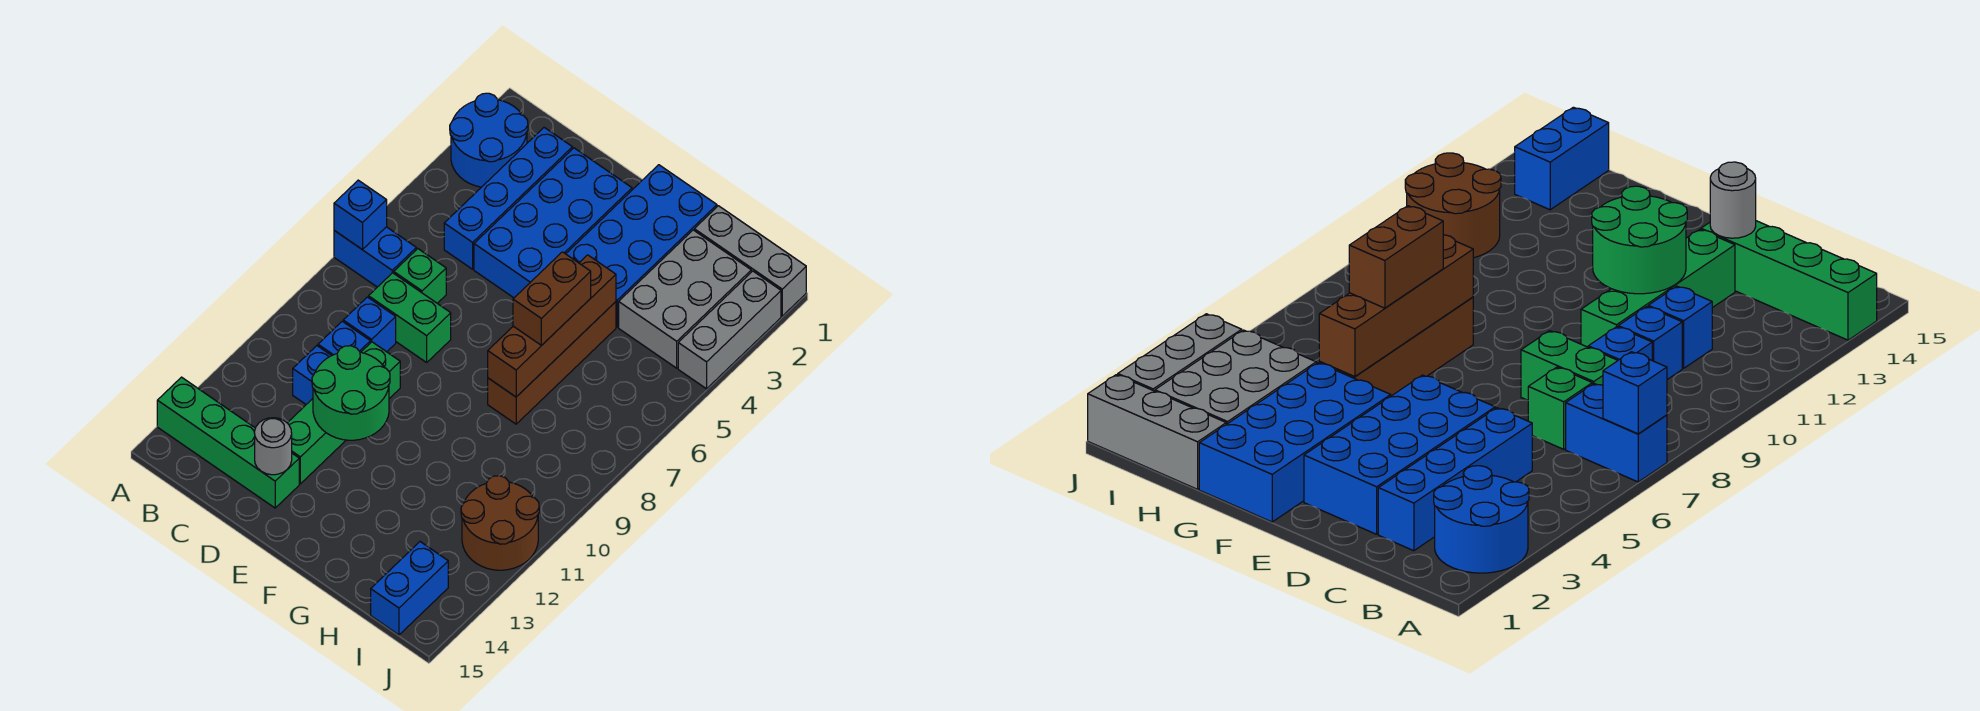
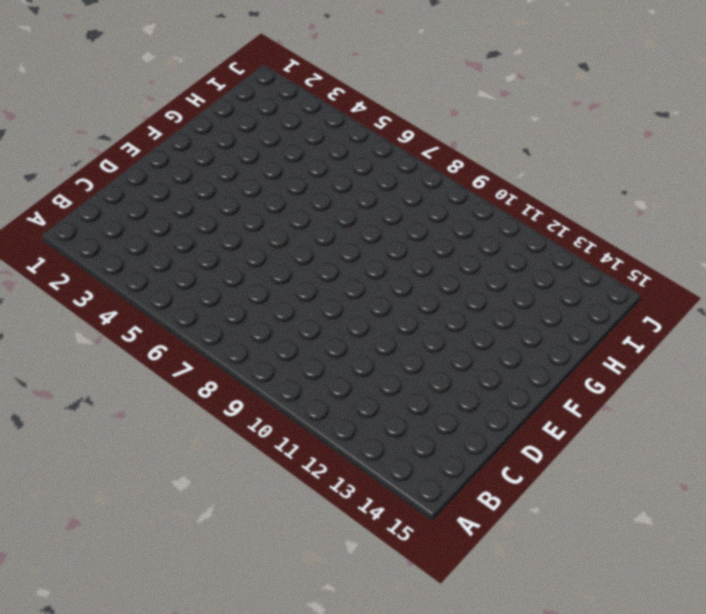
none -> blue round brick A2:B3 level 1
none -> blue brick A7:B7 level 1
none -> green brick A14:D14 level 1

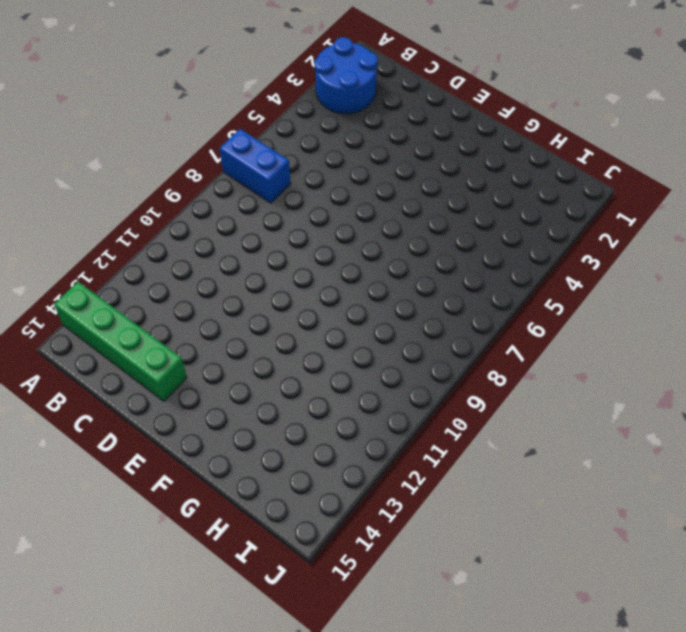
none -> blue brick C2:C5 level 1
none -> green brick C7 level 1
none -> green brick C8:D8 level 1

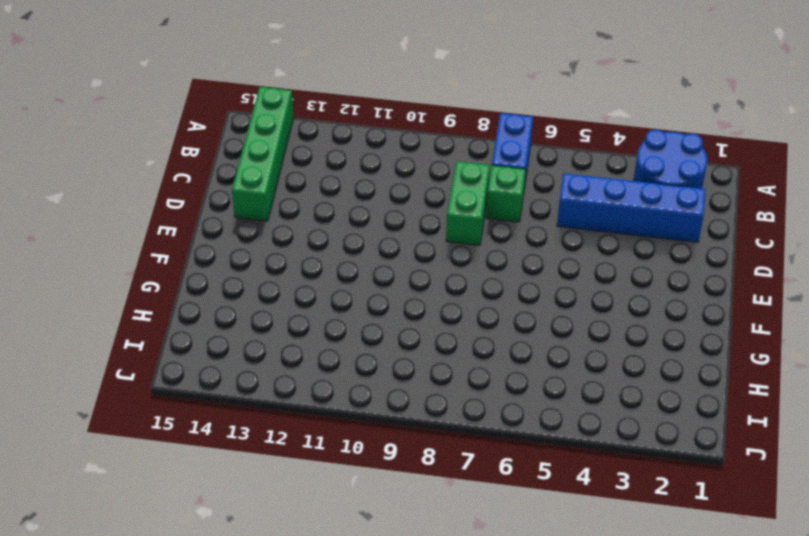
none -> blue brick C9 level 1
none -> blue brick C10 level 1
none -> blue brick C11 level 1

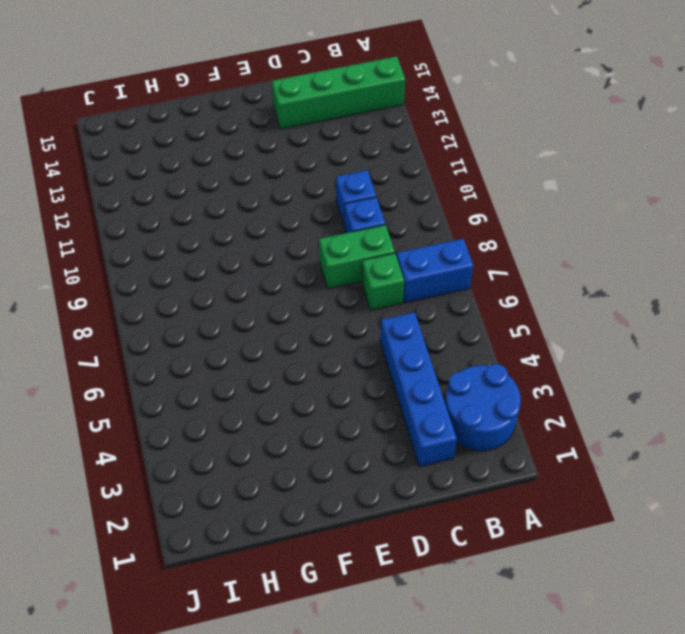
none -> blue brick C11 level 1
none -> blue brick D2:E5 level 1
none -> green brick D10:D13 level 1

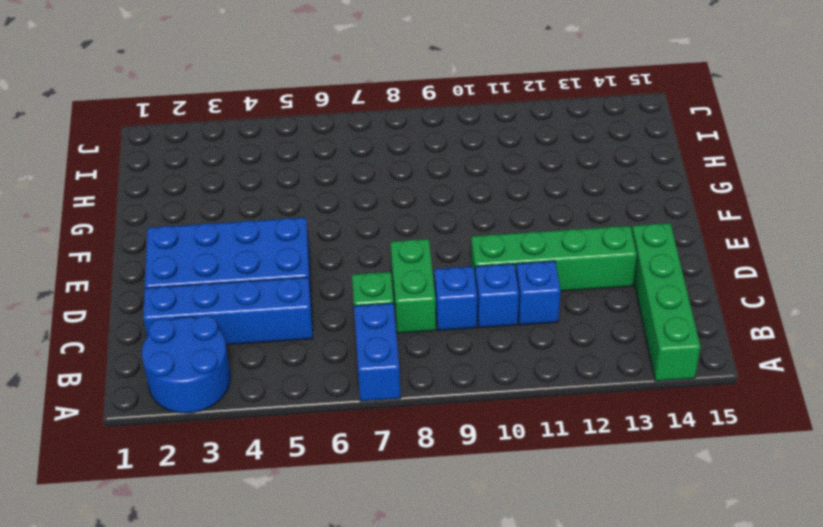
none -> blue brick F1:G4 level 1
none -> brown brick G5:G8 level 1
none -> grey brick H1:J1 level 1

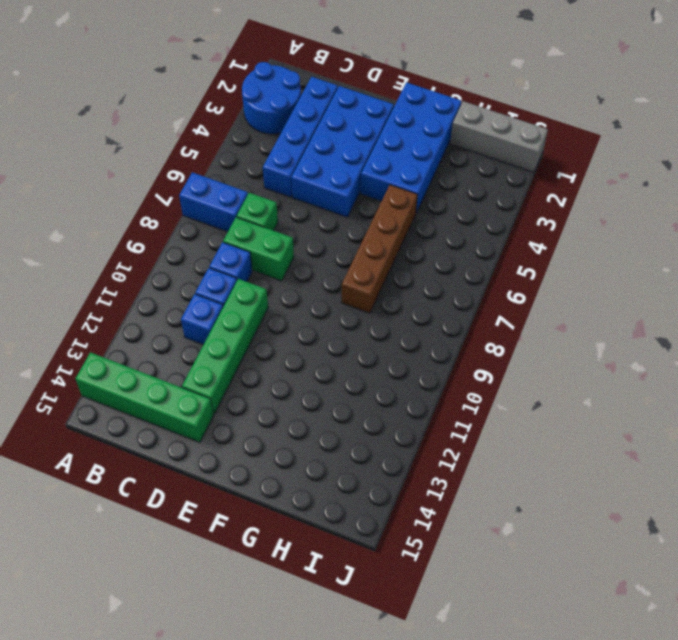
none -> grey brick H2:I4 level 1
none -> brown round brick I11:J12 level 1
none -> blue brick I14:I15 level 1

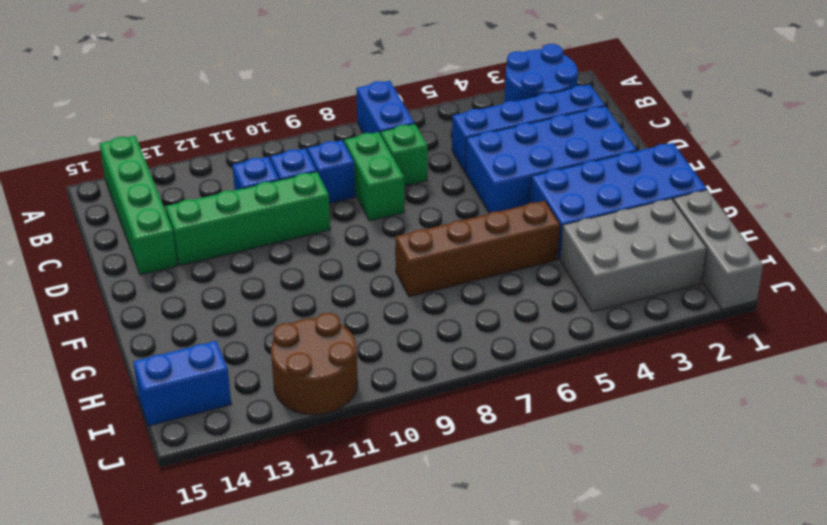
none -> grey brick J2:J4 level 1
none -> blue brick A7 level 2
none -> green round brick D11:E12 level 2

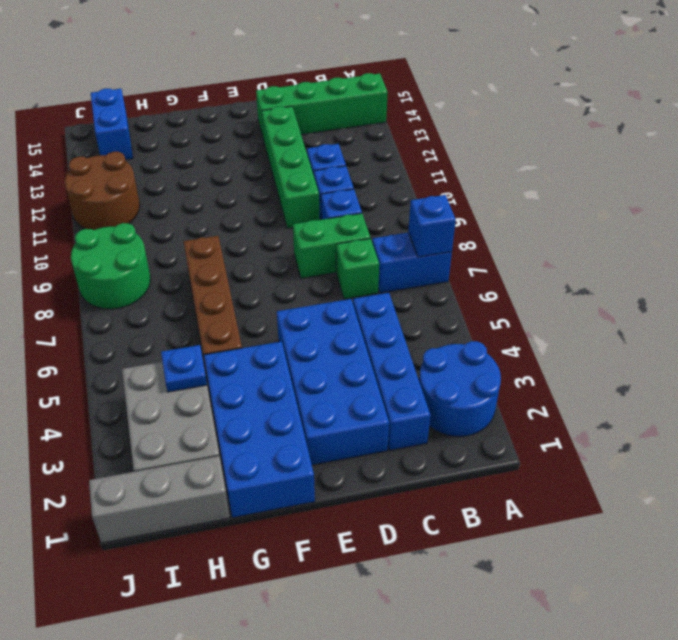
blue plate H4 level 2 -> none
green round brick I8:J9 level 1 -> green round brick D11:E12 level 2
none -> grey brick J2:J4 level 1
none -> grey round brick D14 level 2
none -> brown brick G5:G8 level 2

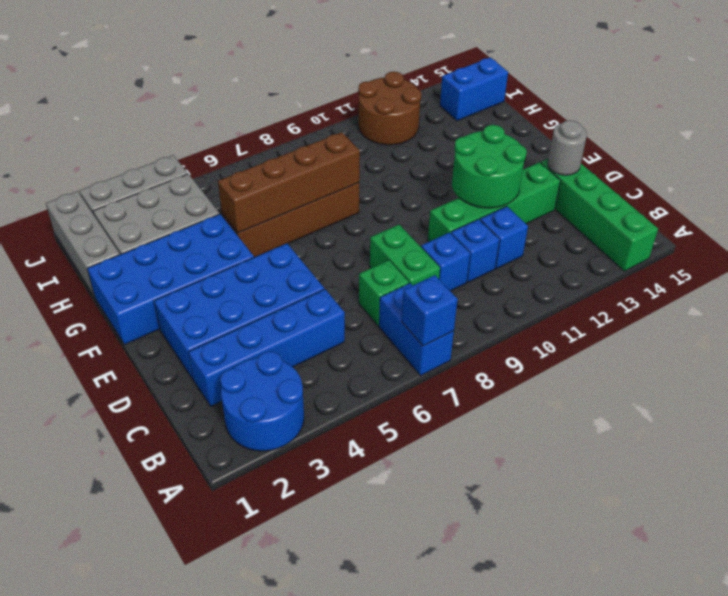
none -> brown brick G6:G7 level 3

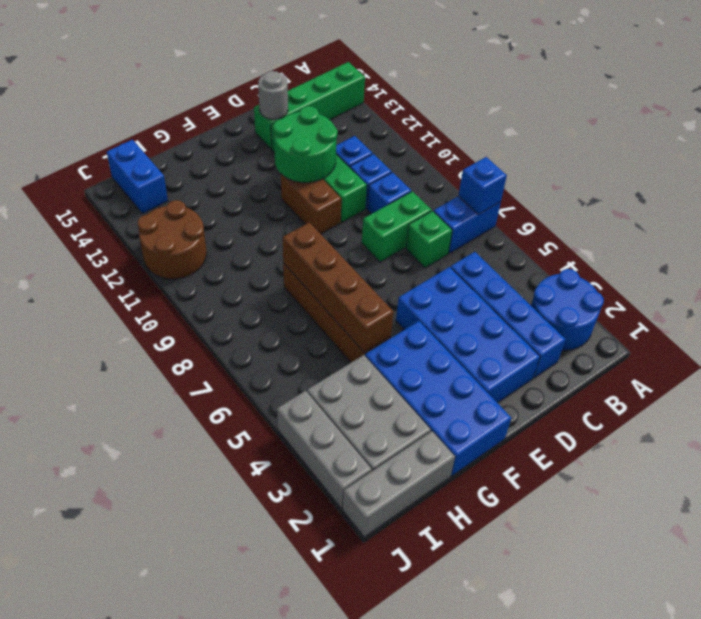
brown brick E10:E11 level 1 -> brown brick G6:G7 level 3

